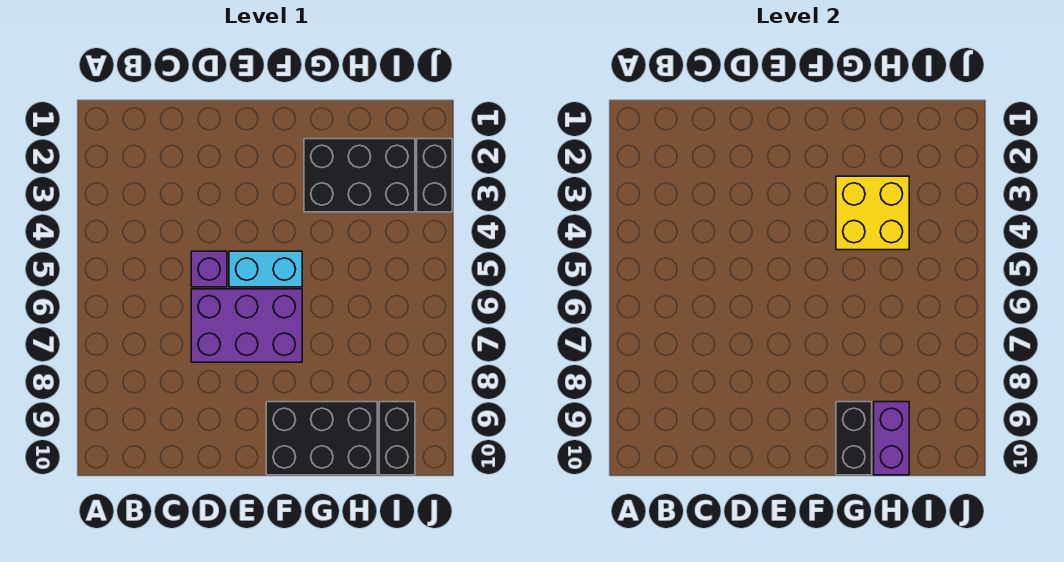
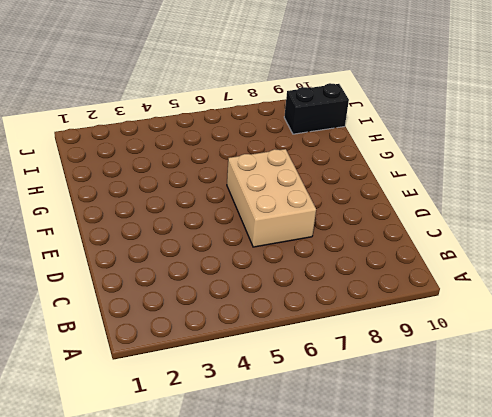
tan brick D6:F7 level 1 -> purple brick D6:F7 level 1
none -> purple brick D5 level 1
none -> cyan brick E5:F5 level 1

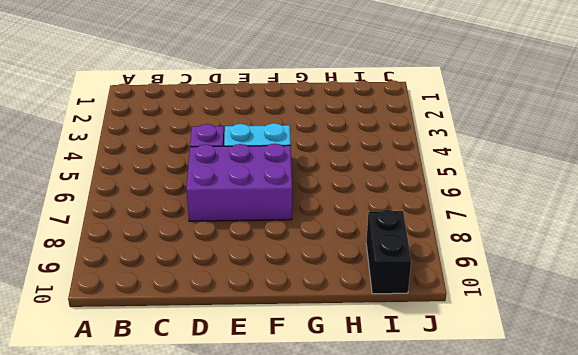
none -> black brick F9:H10 level 1
none -> black brick G2:I3 level 1

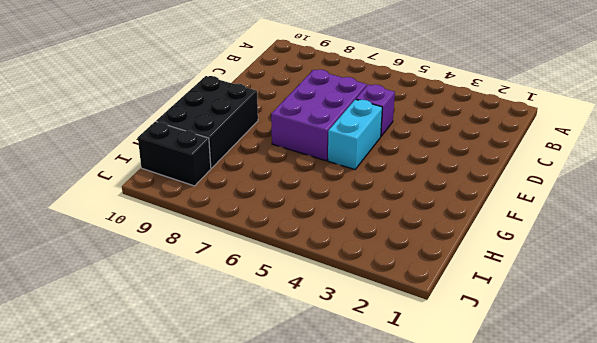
none -> black brick G2:I3 level 1
none -> black brick J2:J3 level 1

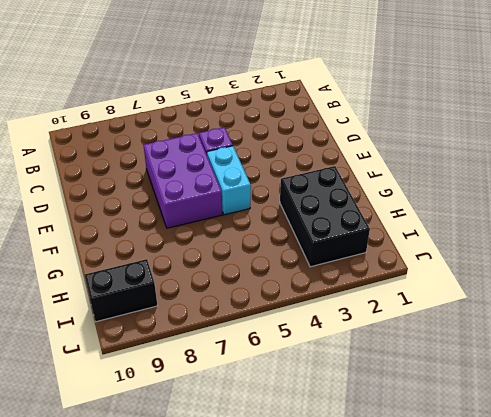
none -> black brick F9:H10 level 1
none -> black brick J2:J3 level 1

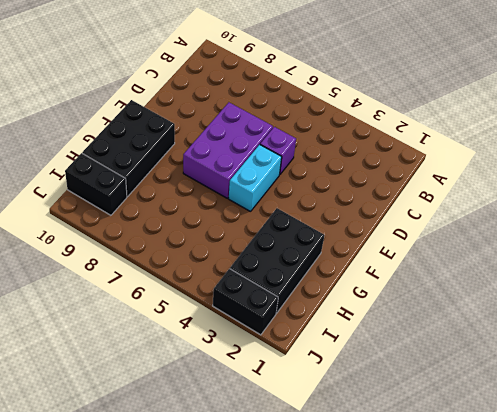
none -> yellow brick G3:H4 level 2
none -> black brick G9:G10 level 2

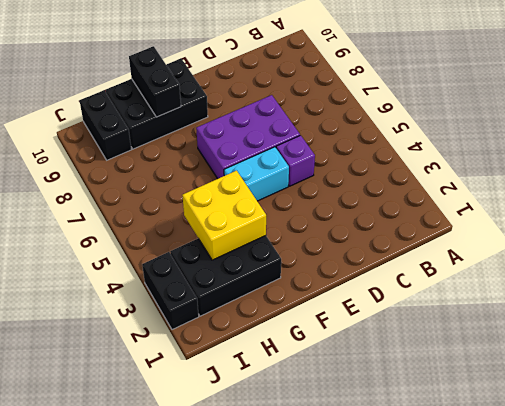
none -> purple brick H9:H10 level 2

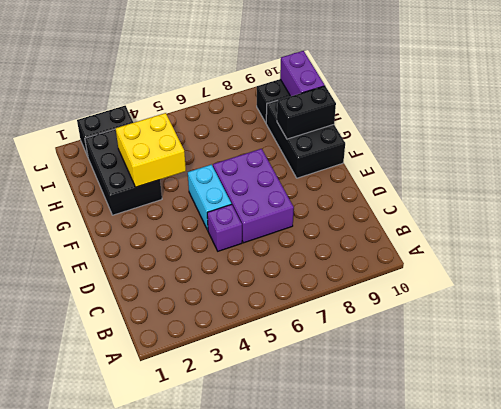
purple brick H10:I10 level 2 -> purple brick H9:H10 level 2

